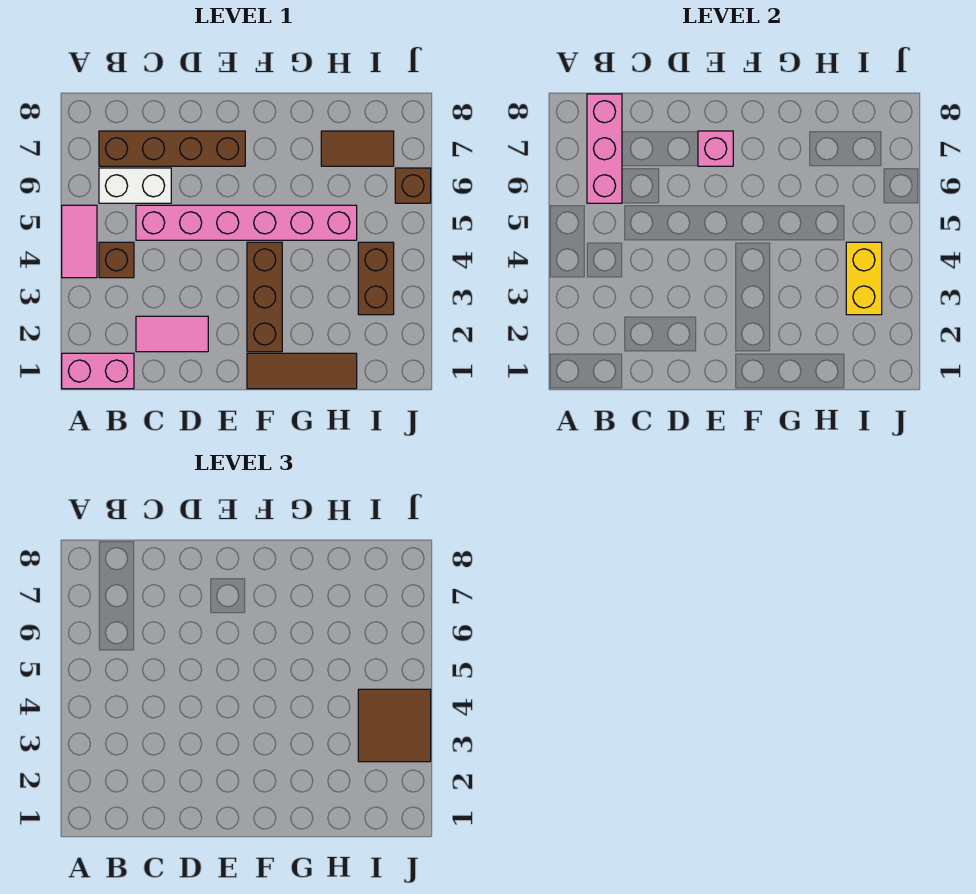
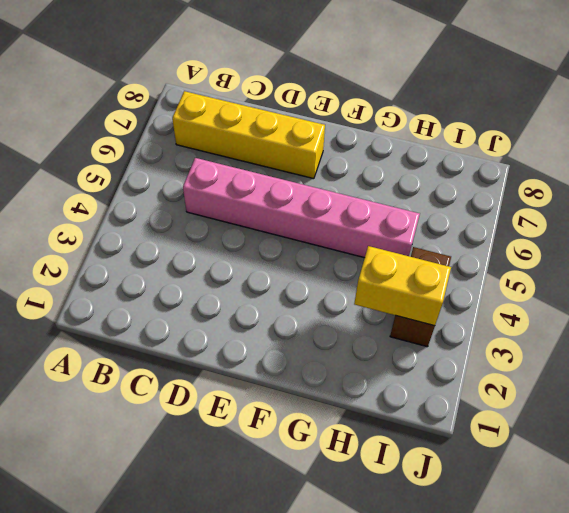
yellow brick B7:E7 level 1 -> brown brick B7:E7 level 1
yellow brick H3:I3 level 2 -> yellow brick I3:I4 level 2
none -> pink brick A1:B1 level 1
none -> pink tile A4:A5 level 1
none -> brown brick B4 level 1

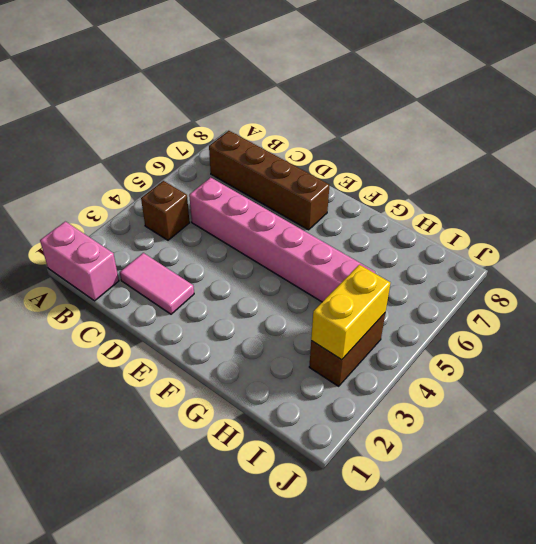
none -> pink tile A4:A5 level 1
none -> white brick B6:C6 level 1
none -> brown tile F1:H1 level 1

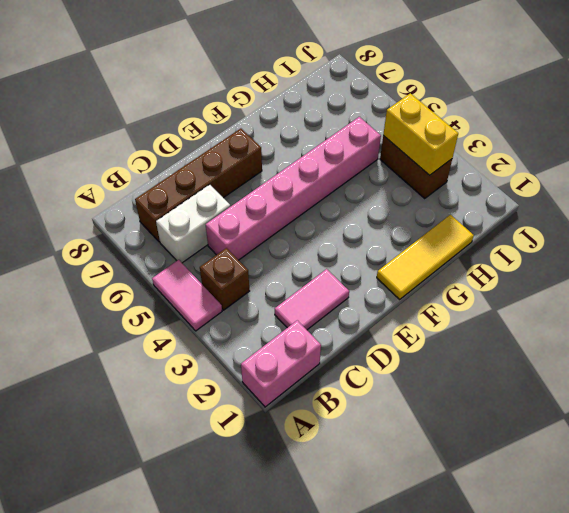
yellow tile F1:H1 level 1 -> brown tile F1:H1 level 1
none -> brown brick F2:F4 level 1
none -> brown tile H7:I7 level 1
none -> brown brick J6 level 1

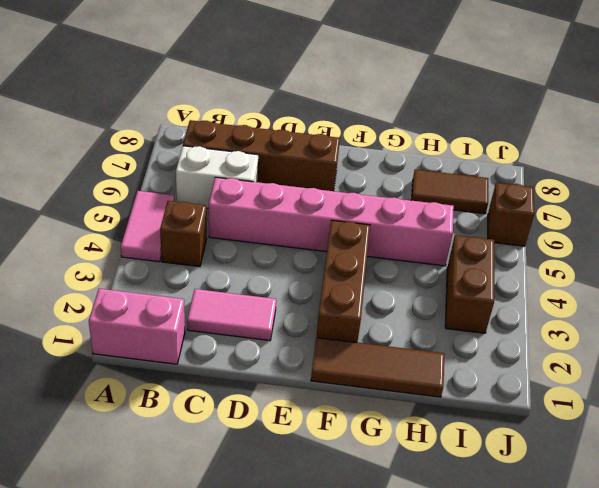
none -> pink brick B6:B8 level 2
none -> pink brick E7 level 2
none -> yellow brick I3:I4 level 2

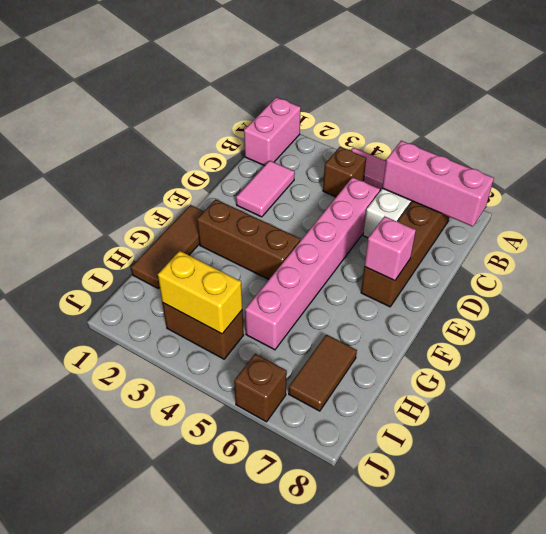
none -> brown tile I3:J4 level 3

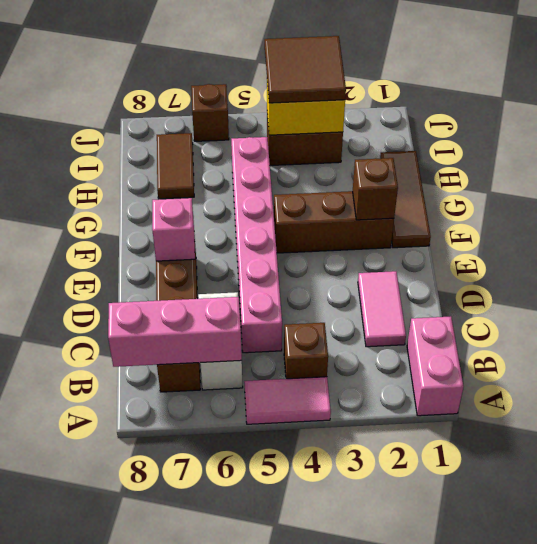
brown brick F2 level 2 -> none

